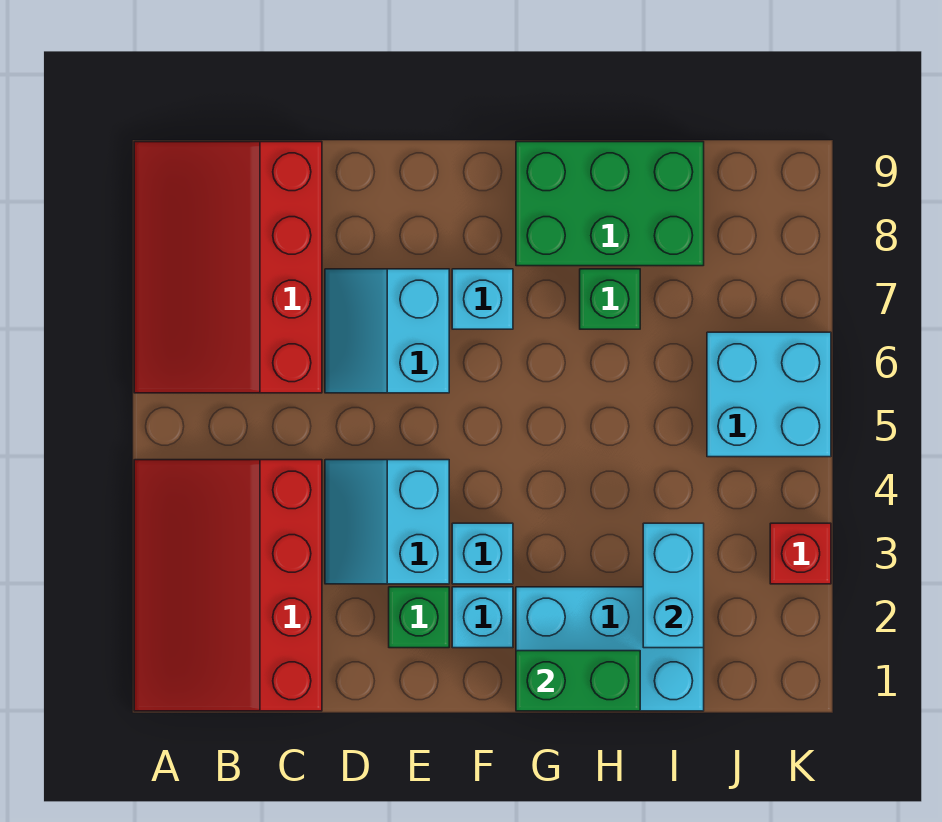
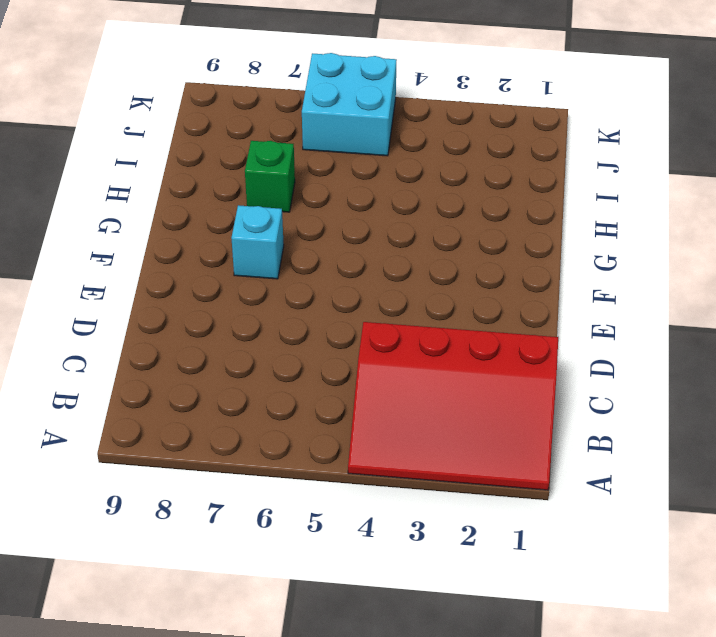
none -> red slope A6:C9 level 1 top C
none -> cyan slope D3:E4 level 1 top E
none -> cyan slope D6:E7 level 1 top E

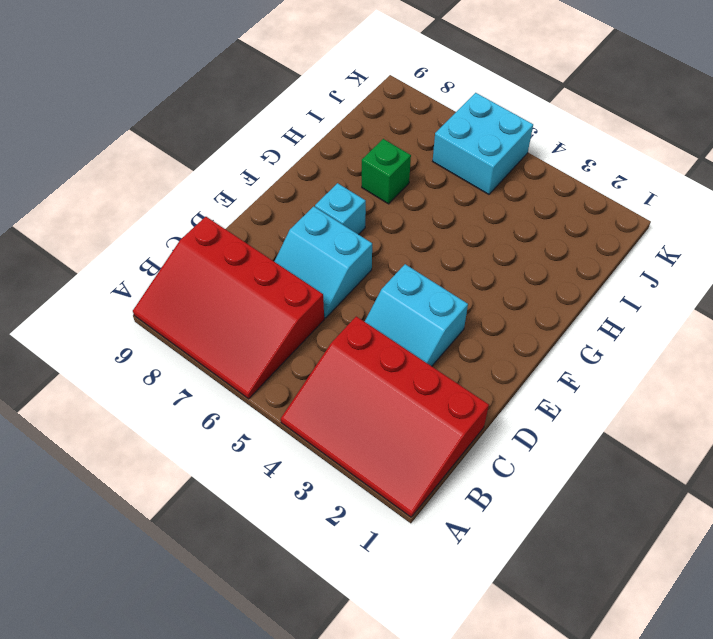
none -> green brick E2 level 1
none -> cyan brick F2 level 1
none -> cyan brick F3 level 1

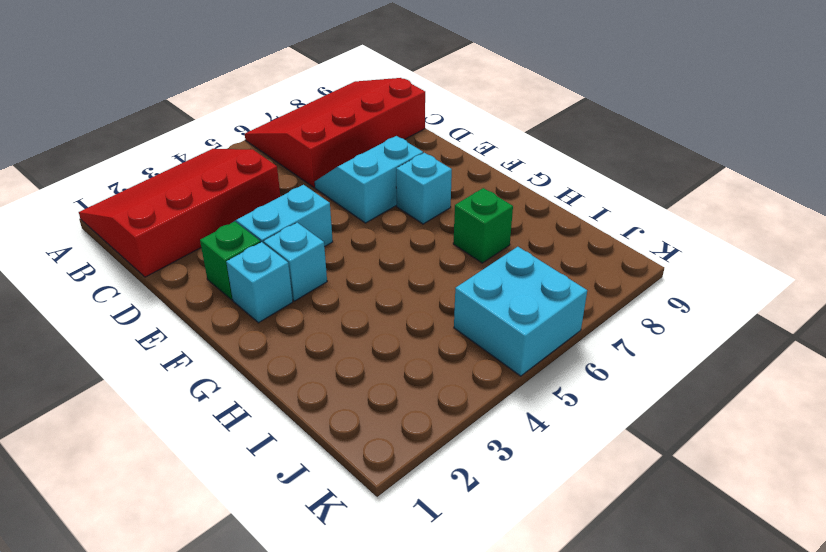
none -> cyan brick G1:I2 level 1
none -> green brick G8:I9 level 1
none -> red brick K3 level 1

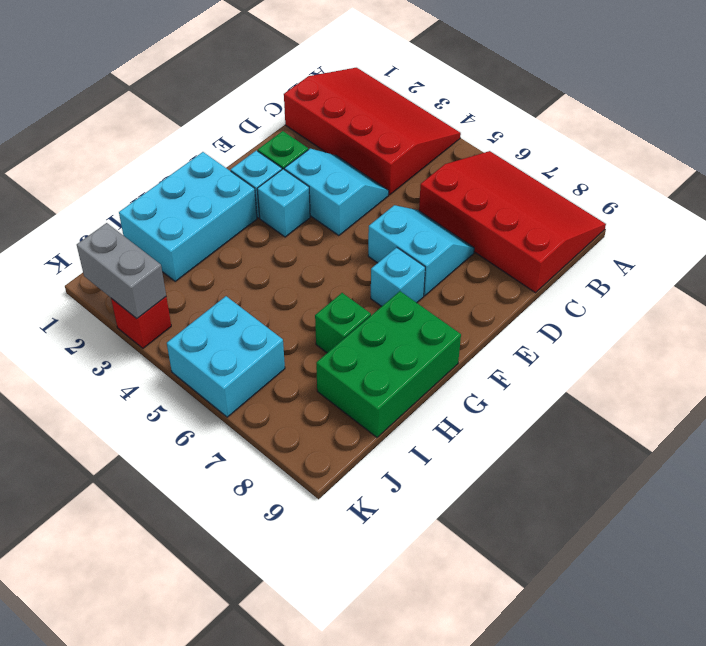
grey brick K2:K3 level 2 -> none
none -> green brick G1:H1 level 2
none -> cyan brick I2:I3 level 2

